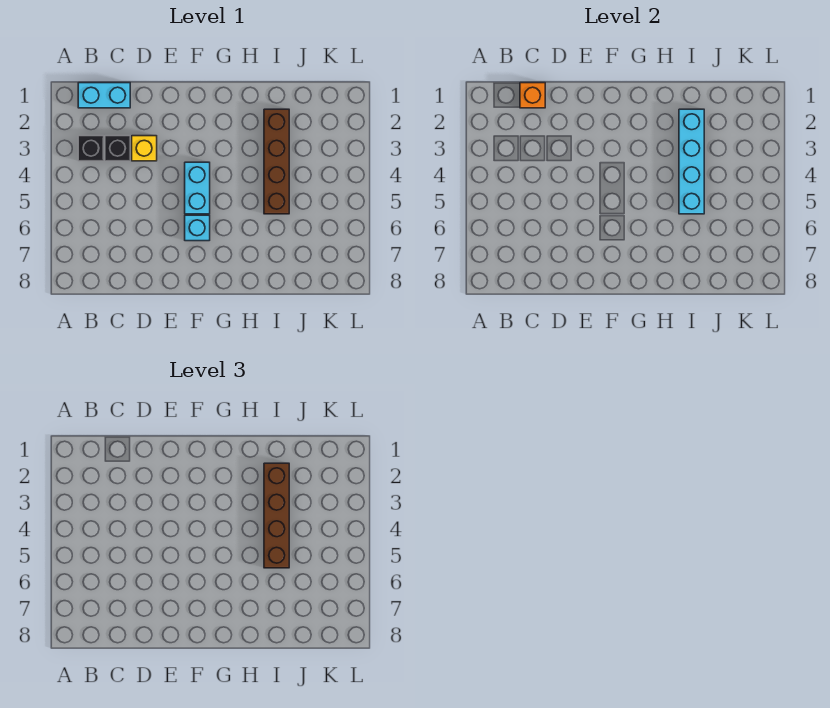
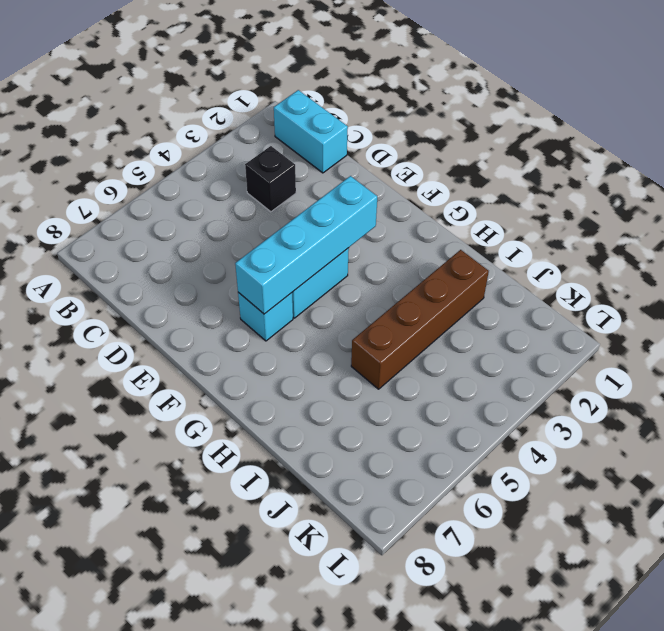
cyan brick F3:F6 level 2 -> cyan brick I2:I5 level 2
none -> black brick B3 level 1
none -> yellow brick D3 level 1

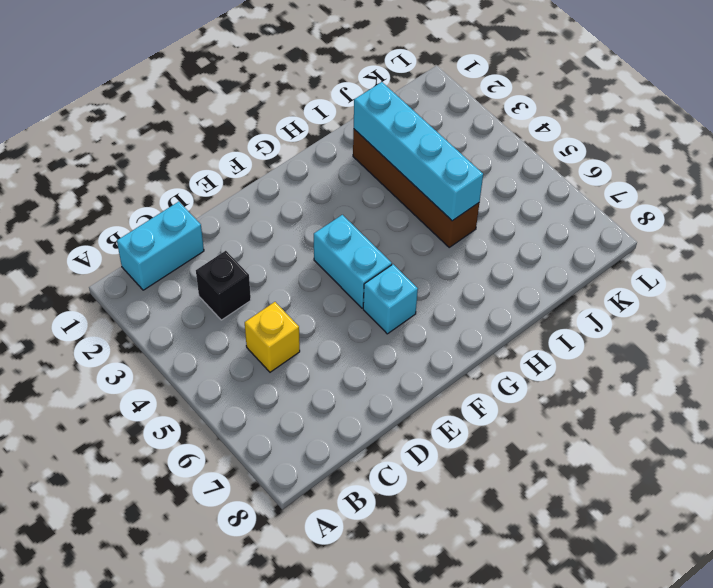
yellow brick C5 level 1 -> yellow brick D3 level 1
none -> black brick B3 level 1
none -> orange brick C1 level 2

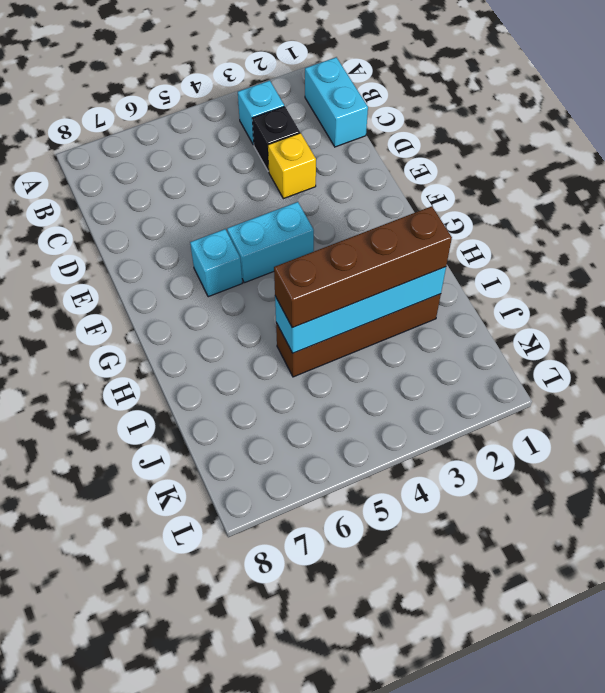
cyan brick B3 level 1 -> black brick B3 level 1
none -> orange brick C1 level 2

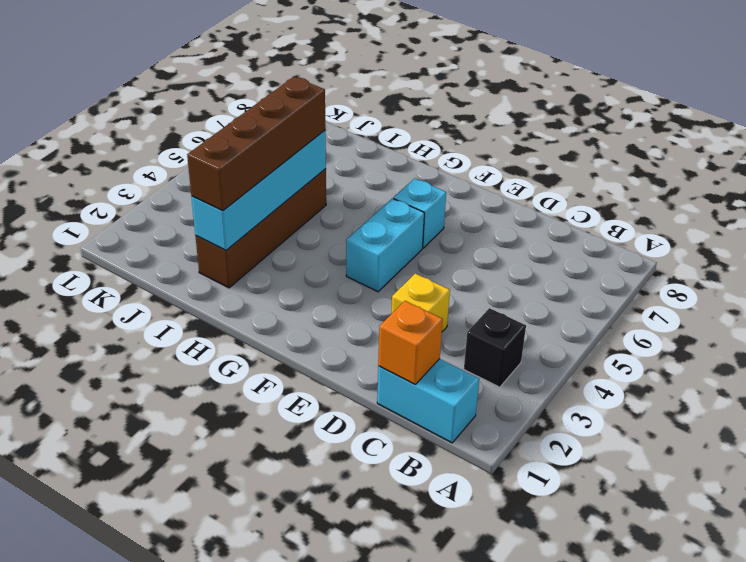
none -> black brick C3 level 1

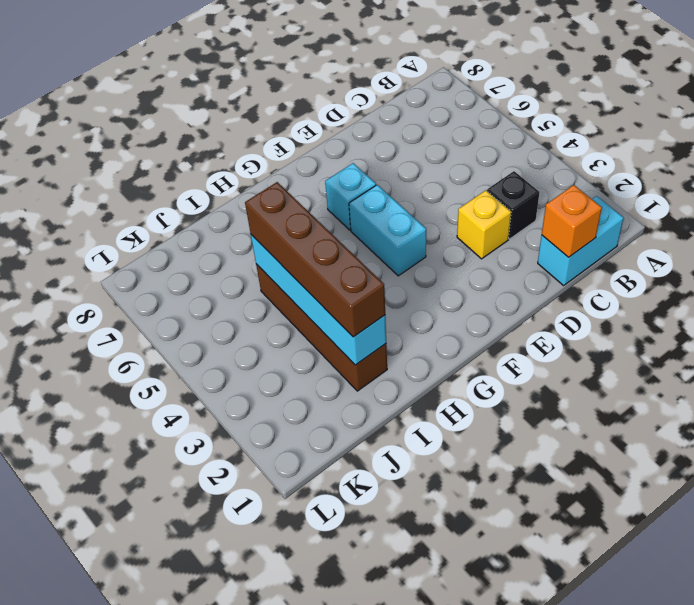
none -> black brick B3 level 1

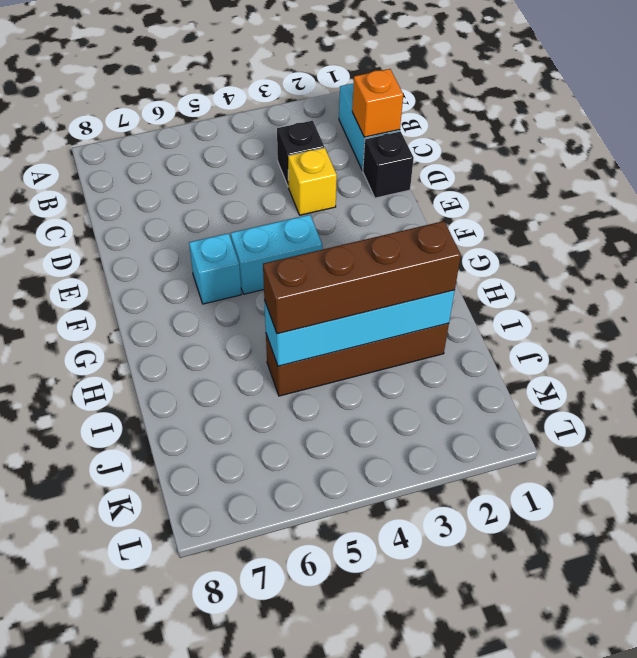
black brick D1 level 1 -> black brick B3 level 1

